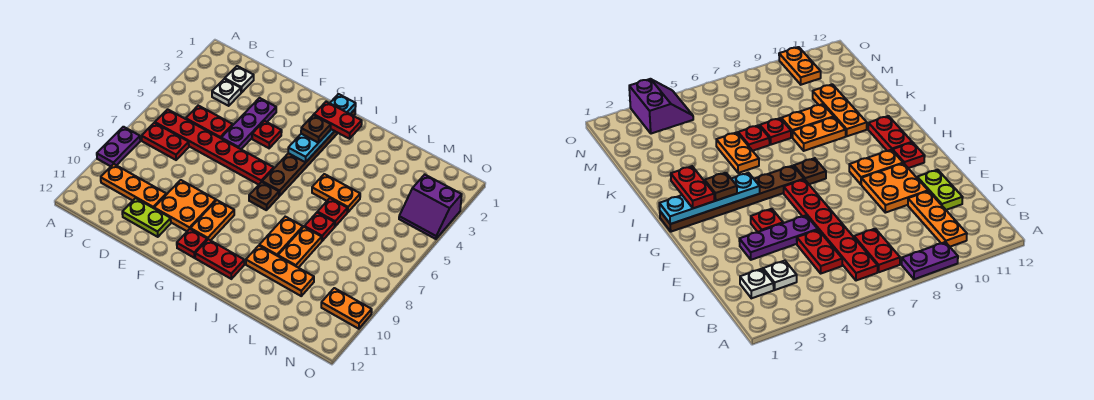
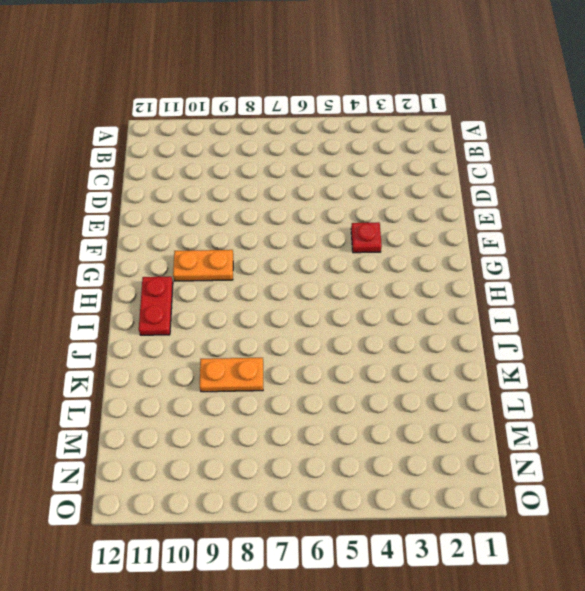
none -> purple plate A8:A9 level 1
none -> red plate B6:G6 level 1
none -> red plate B7:C7 level 1

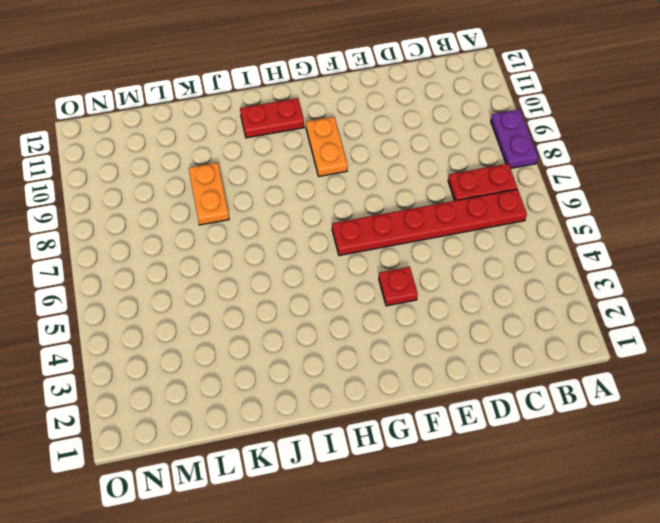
none -> orange plate B10:D10 level 1
none -> white plate C2 level 1
none -> white plate C3 level 1

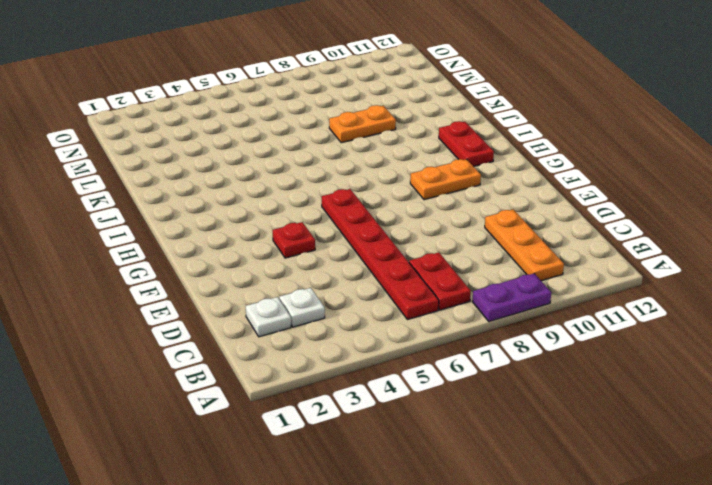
none -> red plate C5:D5 level 1
none -> lime plate D11:E11 level 1
none -> purple plate E3:E5 level 1

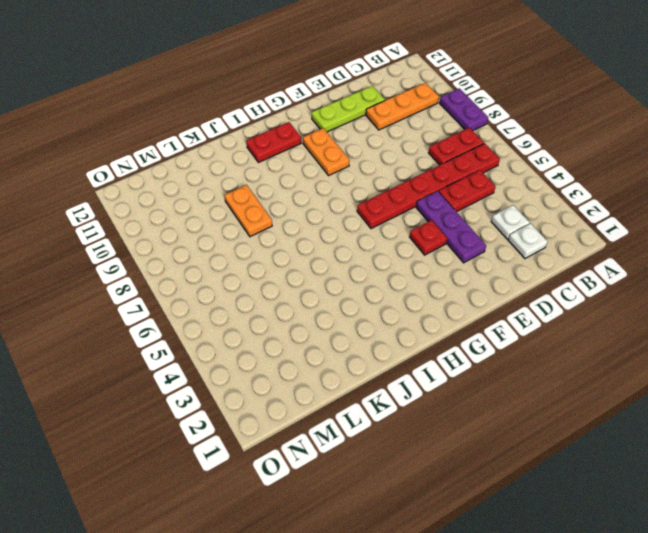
lime plate D11:F11 level 1 -> lime plate D11:E11 level 1
none -> orange plate E9:F10 level 1
none -> red plate G11 level 1
none -> brown plate H1:H6 level 1

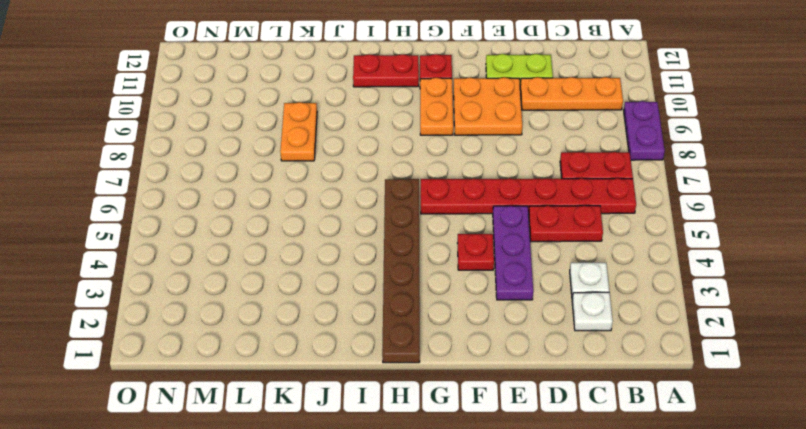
none -> brown plate H7 level 1
none -> orange plate J5:K5 level 1
none -> orange plate J8:J9 level 1

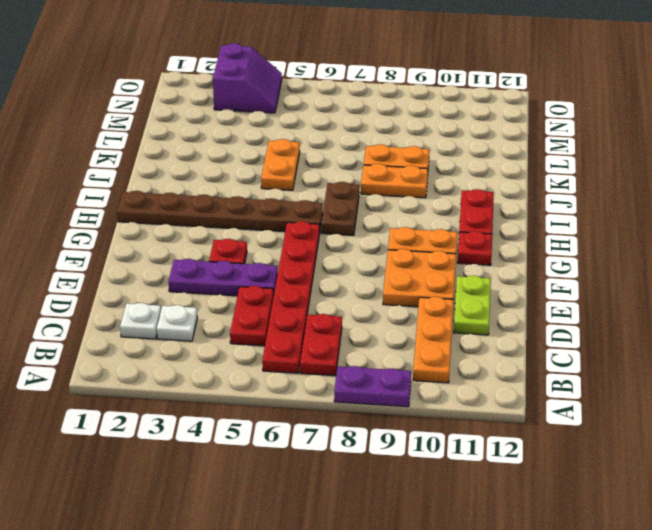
brown plate H7:I7 level 1 -> brown plate H7 level 1
none -> orange plate J10:L10 level 1
none -> red plate K6 level 1
none -> red plate K7 level 1

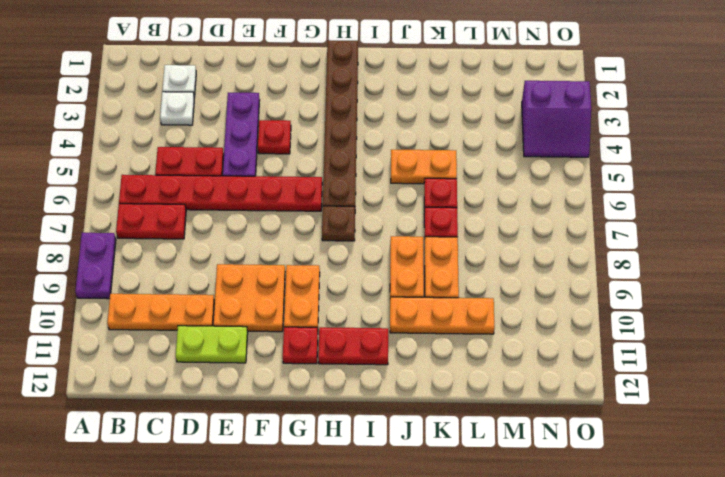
none -> orange plate N10:O10 level 1
none -> cyan plate H1:H4 level 2
none -> red plate H2:I2 level 3

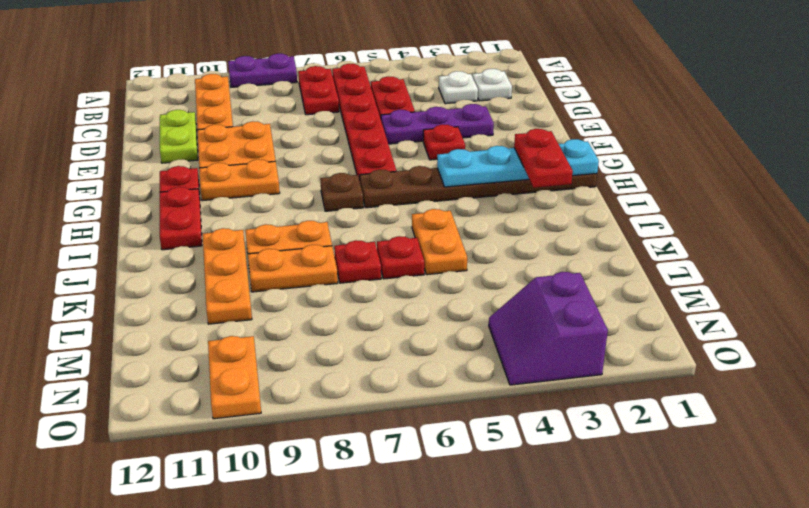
none -> brown plate H3 level 3

